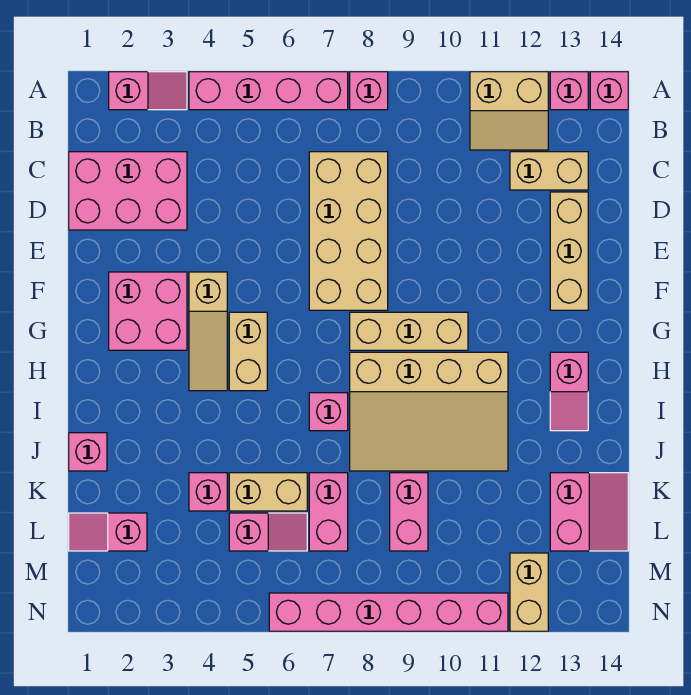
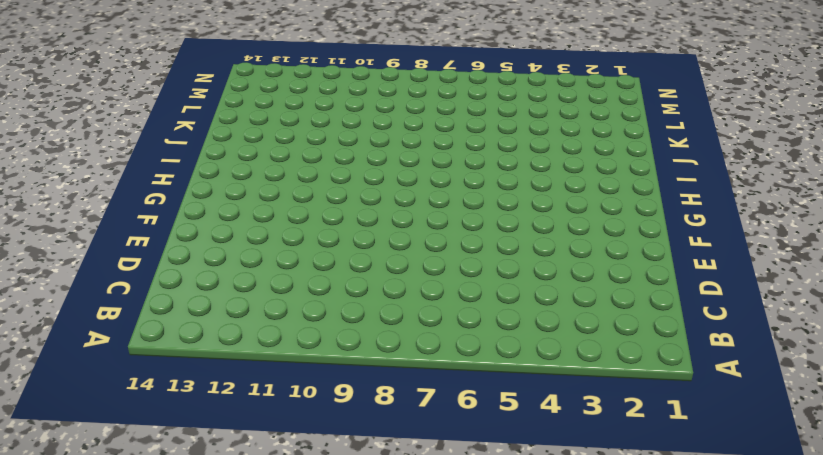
none -> pink slope A2:A3 level 1 top 2
none -> pink brick A4:A7 level 1
none -> pink brick A8 level 1

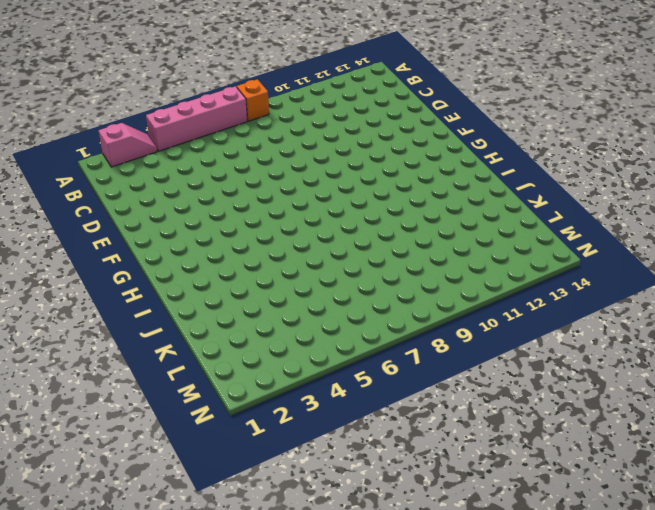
orange brick A8 level 1 -> pink brick A8 level 1
none -> tan slope A11:B12 level 1 top A
none -> pink brick A13 level 1
none -> pink brick A14 level 1

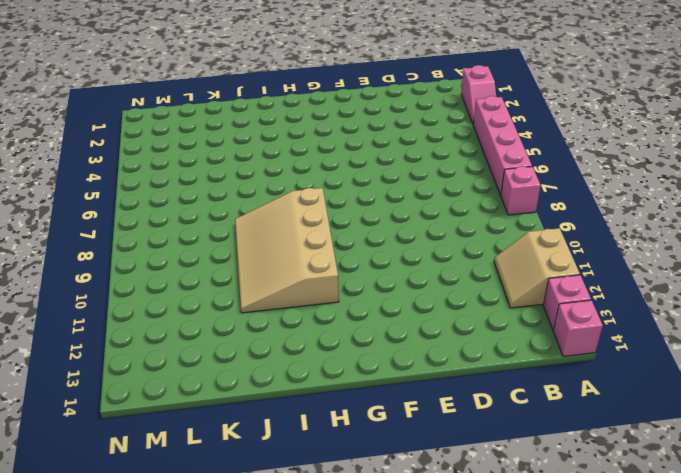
none -> pink brick C1:D3 level 1
none -> tan brick C7:F8 level 1
none -> tan brick C12:C13 level 1

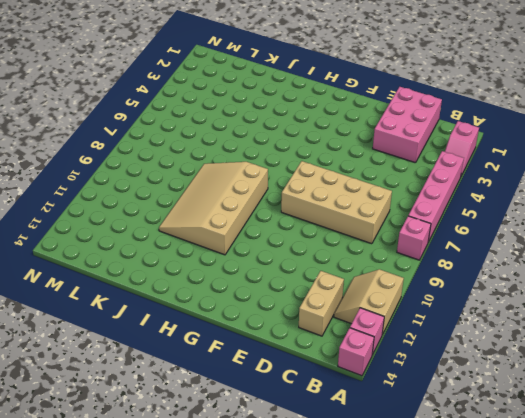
none -> tan brick D13:F13 level 1
none -> pink brick F2:G3 level 1
none -> tan slope F4:H4 level 1 top F

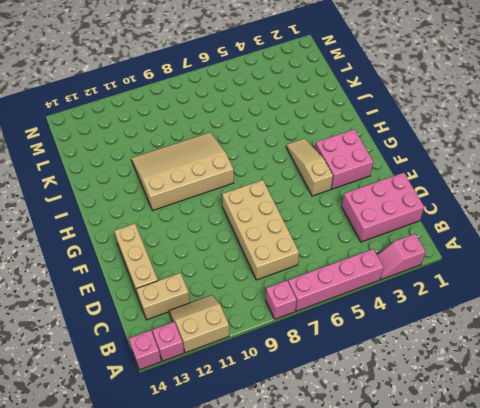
none -> tan brick G5:H5 level 1
none -> tan brick G8:G10 level 1
none -> pink slope H13:I13 level 1 top H

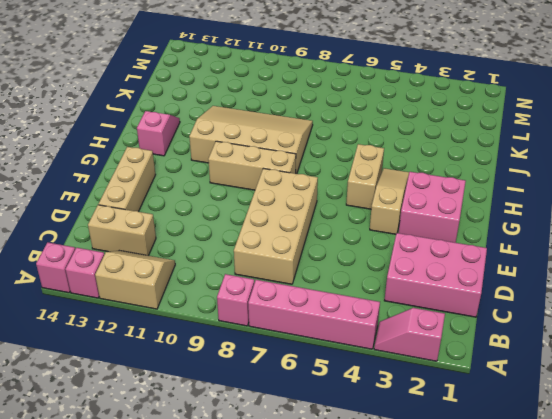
none -> pink brick I7 level 1
none -> pink brick J1 level 1
none -> pink brick K4 level 1

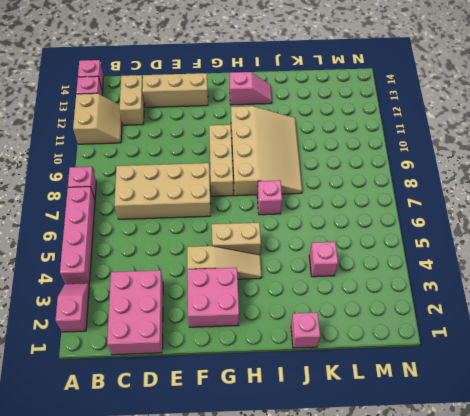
none -> tan brick K5:K6 level 1
none -> pink brick K7:L7 level 1
none -> pink brick K9:L9 level 1

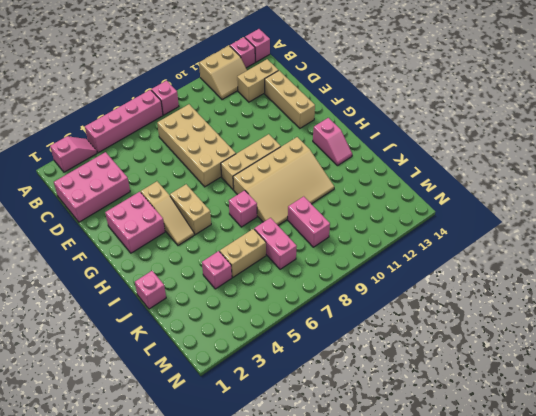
none -> pink slope K13:L14 level 1 top 13
none -> pink slope L1:L2 level 1 top 2
none -> pink slope L5:L6 level 1 top 5

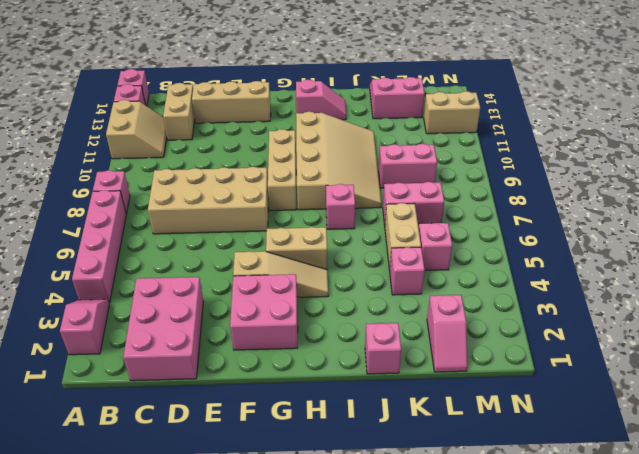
none -> pink brick N6:N11 level 1

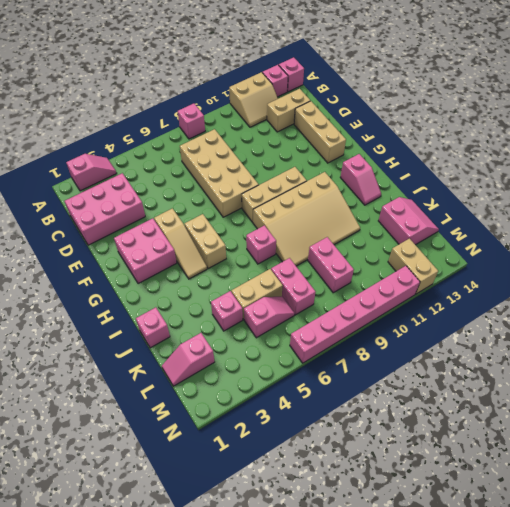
none -> pink brick A4:A7 level 1

